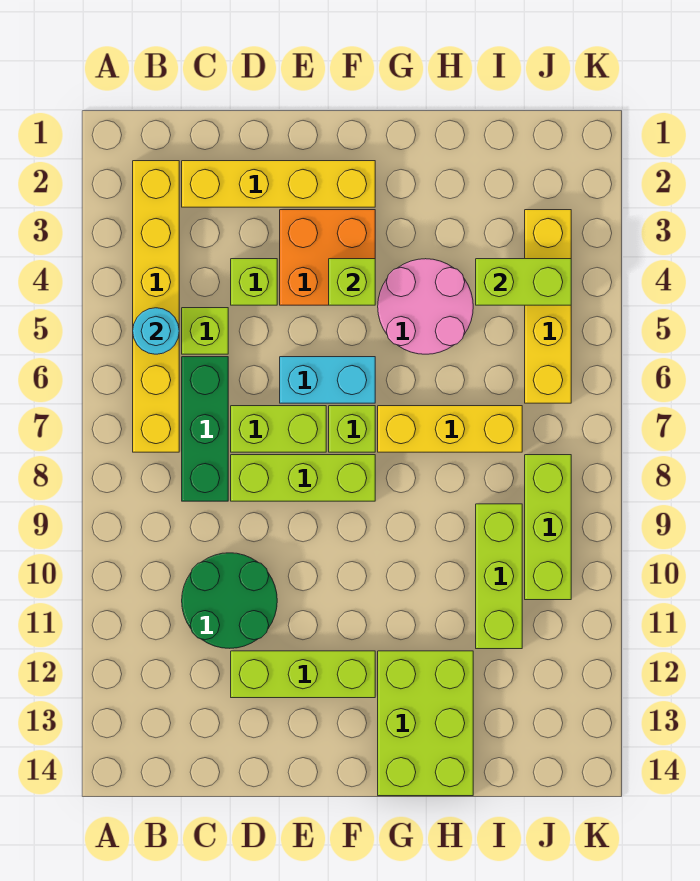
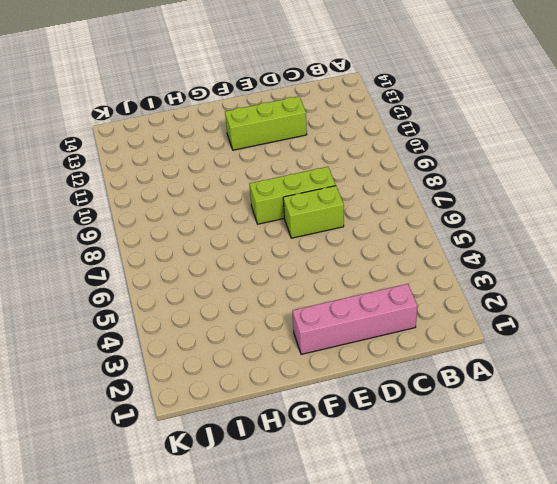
pink brick C2:F2 level 1 -> yellow brick C2:F2 level 1
none -> yellow brick B2:B7 level 1
none -> lime brick C5 level 1
none -> green brick C6:C8 level 1

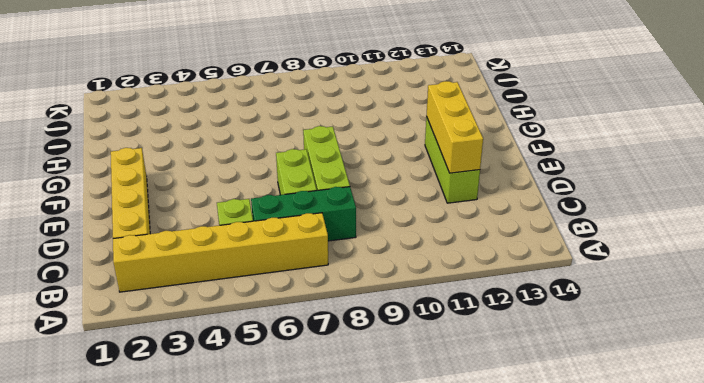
yellow brick D12:F12 level 2 -> yellow brick G7:I7 level 1
none -> green round brick C10:D11 level 1
none -> lime brick D4 level 1
none -> orange brick E3:F4 level 1

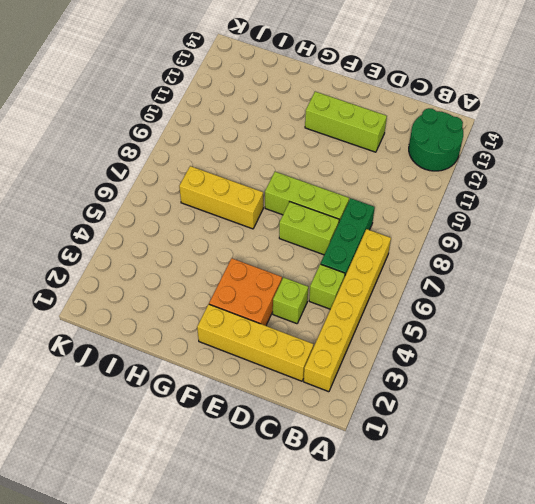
green round brick A12:B13 level 1 -> green round brick C10:D11 level 1
none -> cyan brick E6:F6 level 1
none -> lime brick F7 level 1
none -> pink round brick G4:H5 level 1

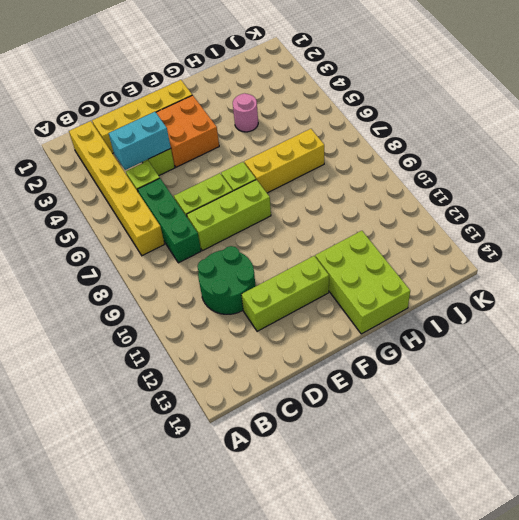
cyan brick C4:D4 level 2 -> cyan brick E6:F6 level 1
pink round brick H4 level 1 -> pink round brick G4:H5 level 1
none -> lime brick I9:I11 level 1
none -> yellow brick J3:J6 level 1
none -> lime brick J8:J10 level 1

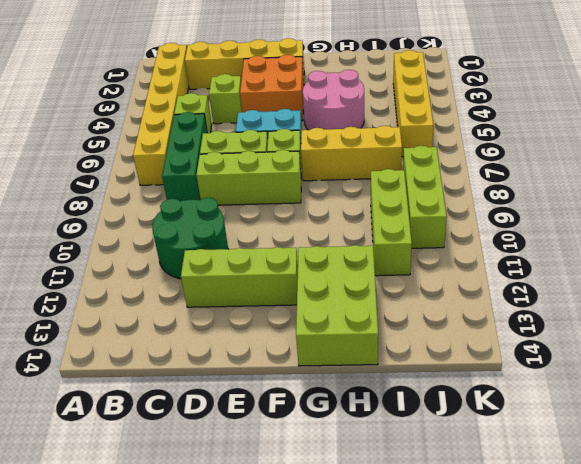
none -> cyan round brick B5 level 2
none -> lime brick F4 level 2
none -> lime brick I4:J4 level 2

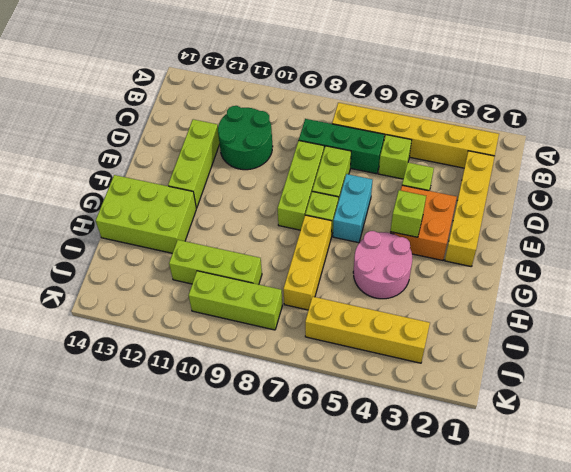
none -> cyan round brick B5 level 2
none -> lime brick I4:J4 level 2

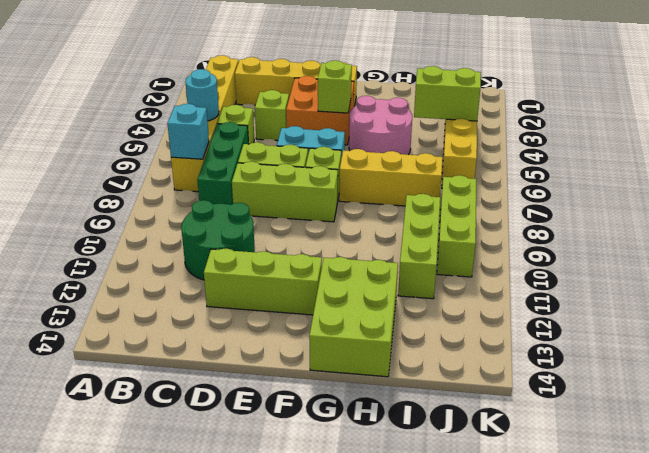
cyan brick B7 level 2 -> none

